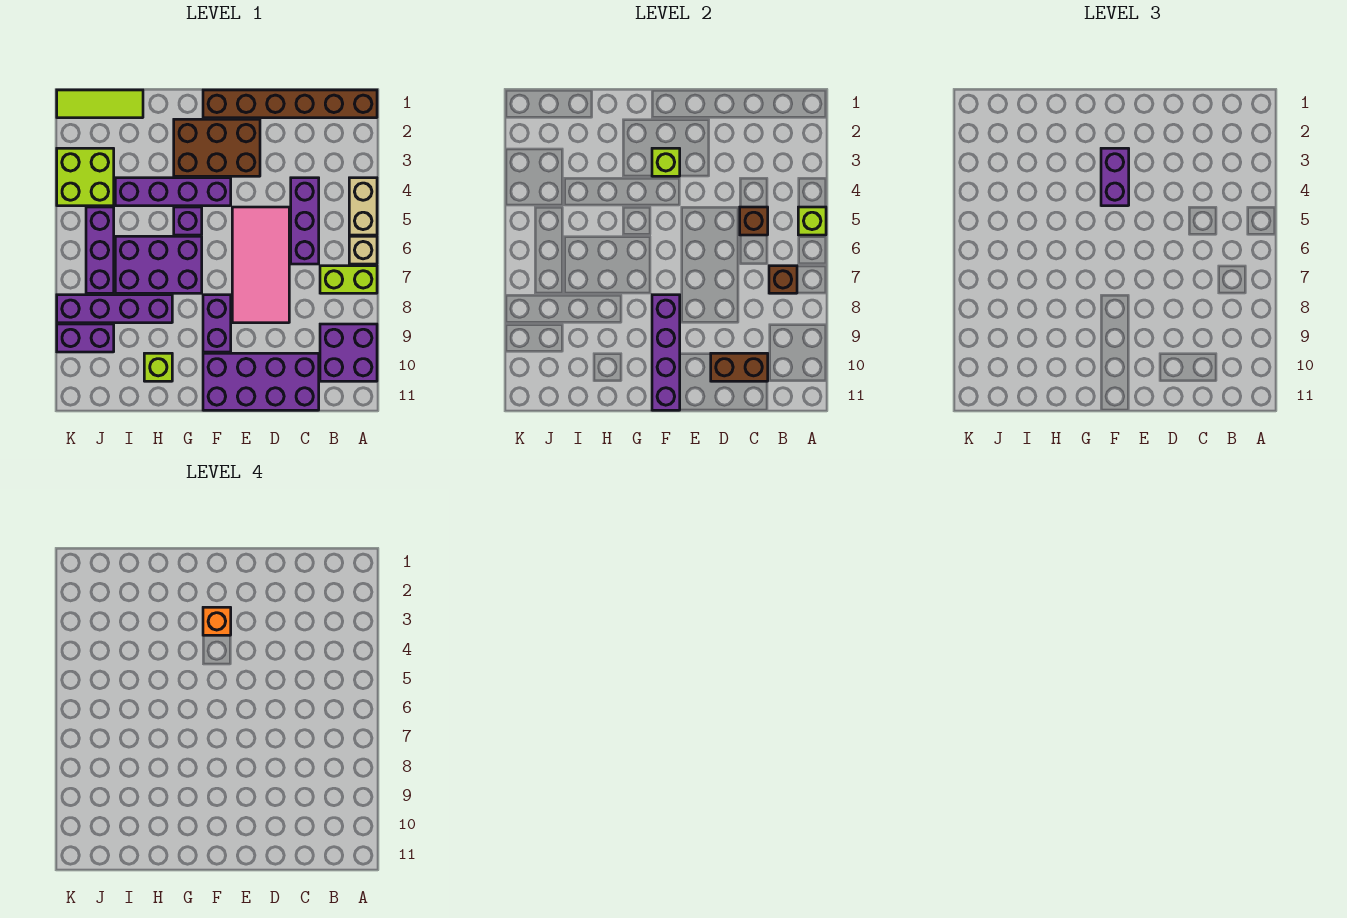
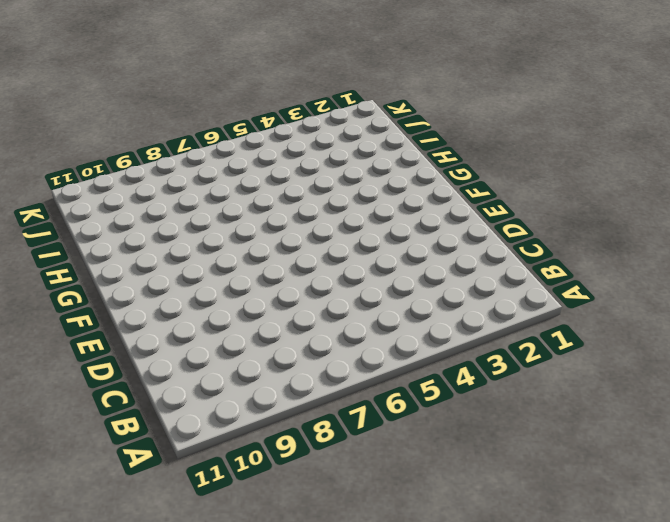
none -> brown brick A1:F1 level 1
none -> tan brick A4:A5 level 1
none -> tan brick A6 level 1

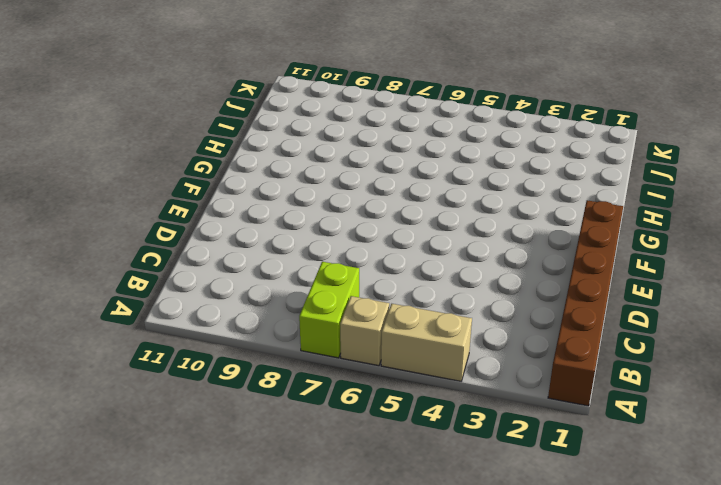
none -> purple brick A9:B10 level 1
none -> purple brick C4:C6 level 1
none -> purple brick C10:F11 level 1

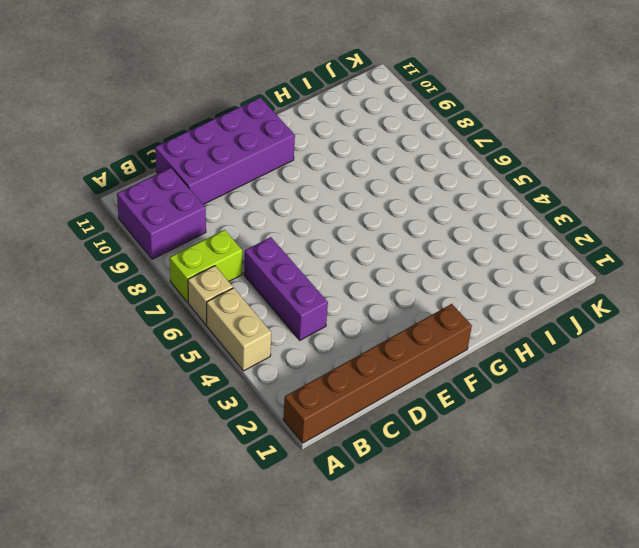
none -> pink tile D5:E8 level 1
none -> brown brick E2:G3 level 1
none -> purple brick F4:I4 level 1

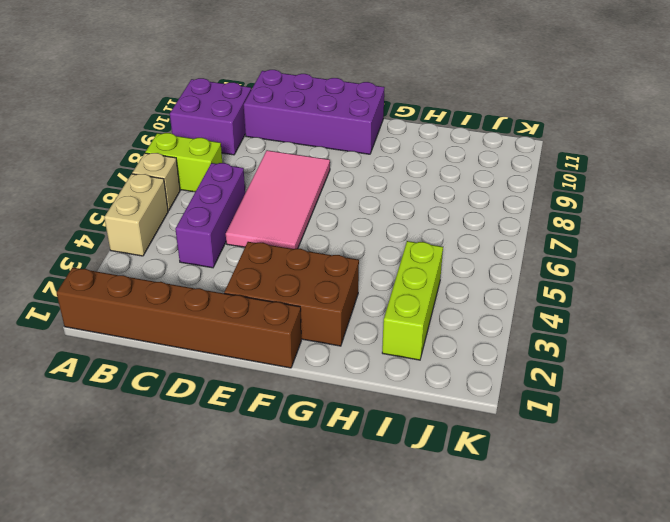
lime brick I2:I4 level 1 -> purple brick F4:I4 level 1
none -> purple brick F8:F9 level 1
none -> purple brick G5 level 1
none -> purple brick G6:I7 level 1

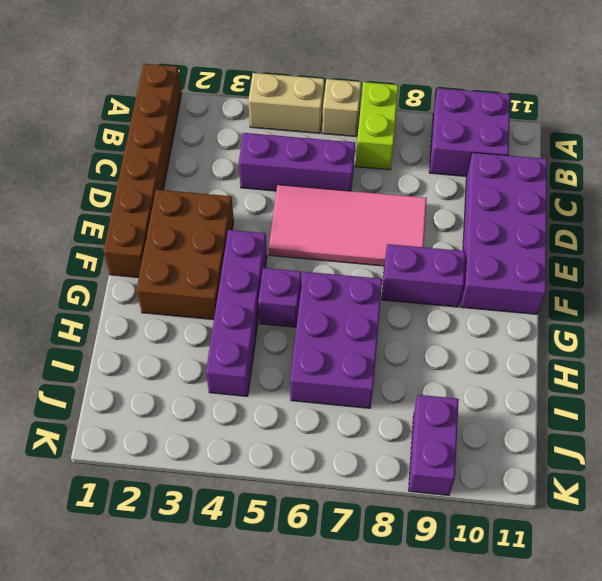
none -> purple brick H8:K8 level 1
none -> lime brick H10 level 1
none -> lime tile I1:K1 level 1

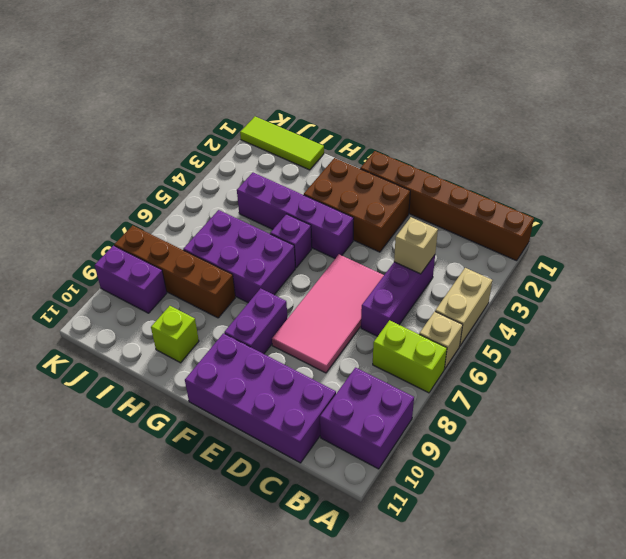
tan brick C4 level 2 -> none
brown brick H8:K8 level 1 -> purple brick H8:K8 level 1
none -> lime brick J3:K4 level 1
none -> purple brick J5:J7 level 1
none -> lime brick A5 level 2

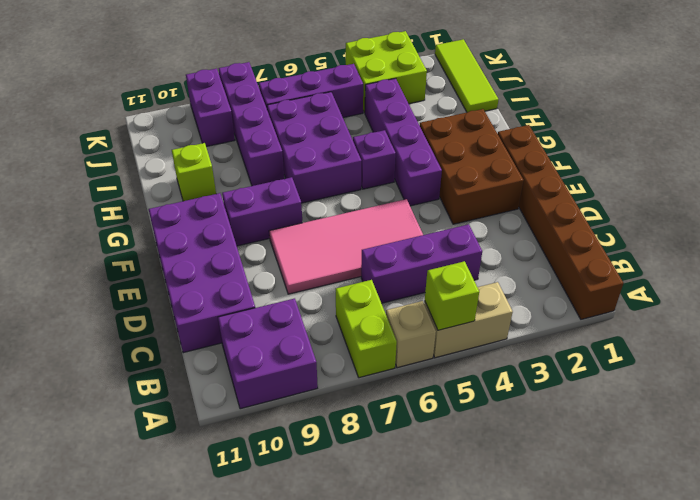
none -> brown brick B7 level 2
none -> brown brick C5 level 2
none -> brown brick C10:D10 level 2

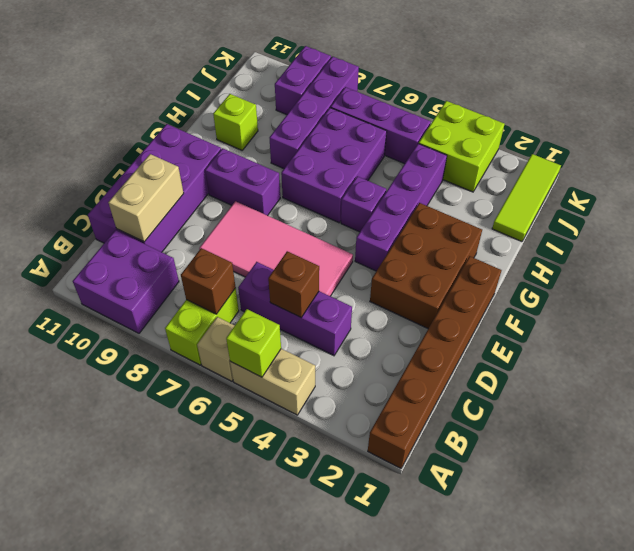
tan brick C10:D10 level 2 -> brown brick C10:D10 level 2
none -> lime brick F3 level 2
none -> purple brick F8:F11 level 2
none -> purple brick F3:F4 level 3

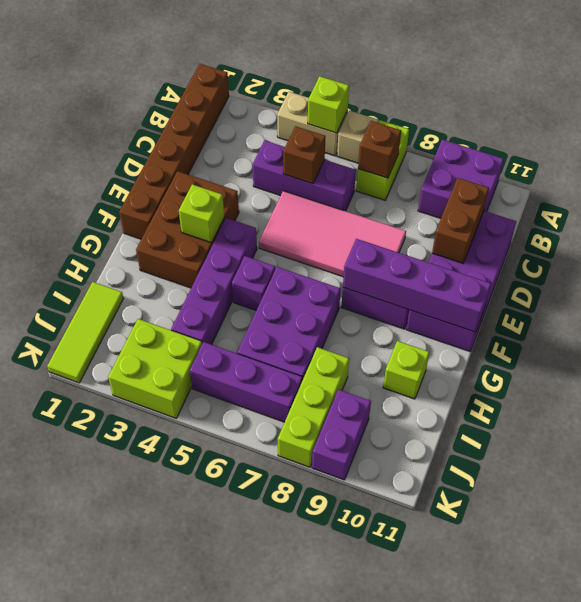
lime brick I8:K8 level 1 -> purple brick H8:K8 level 1
none -> purple brick F3:F4 level 3
none -> orange brick F3 level 4

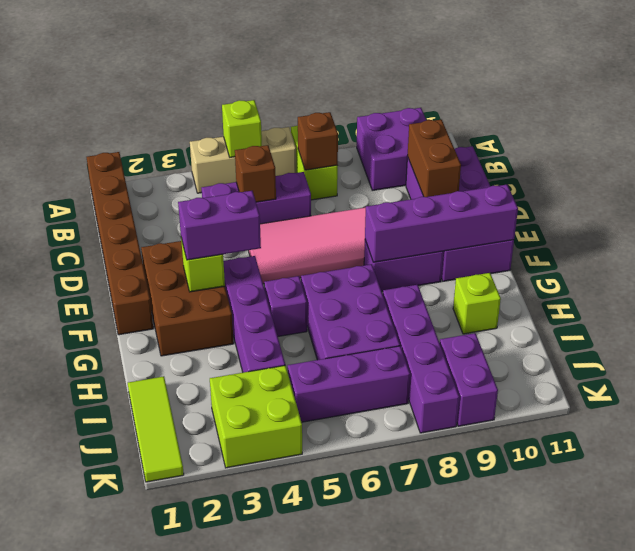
none -> orange brick F3 level 4

